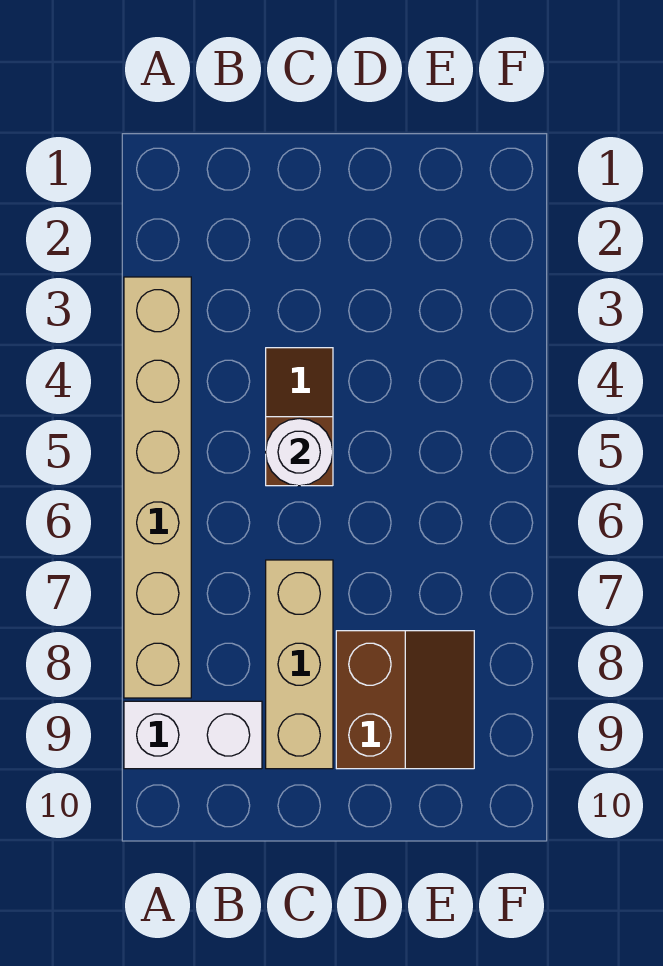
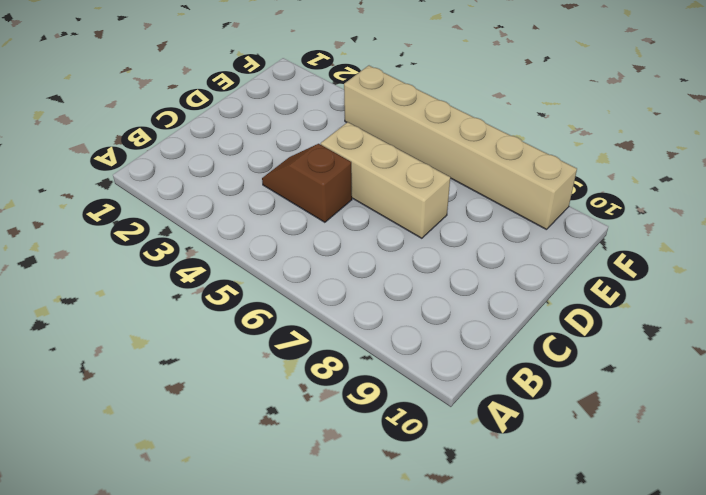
tan brick D5:D7 level 1 -> tan brick C7:C9 level 1
tan brick F4:F9 level 1 -> tan brick A3:A8 level 1
none -> white brick A9:B9 level 1
none -> brown slope D8:E9 level 1 top D

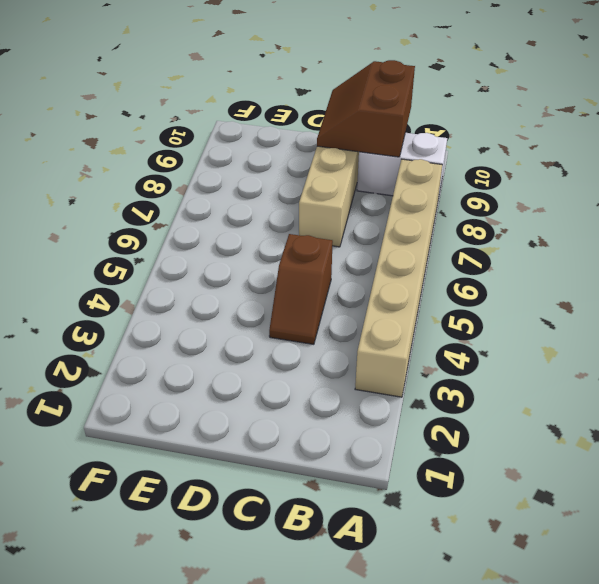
brown slope B9:C10 level 2 top B -> brown slope D8:E9 level 1 top D
none -> white round brick C5 level 2

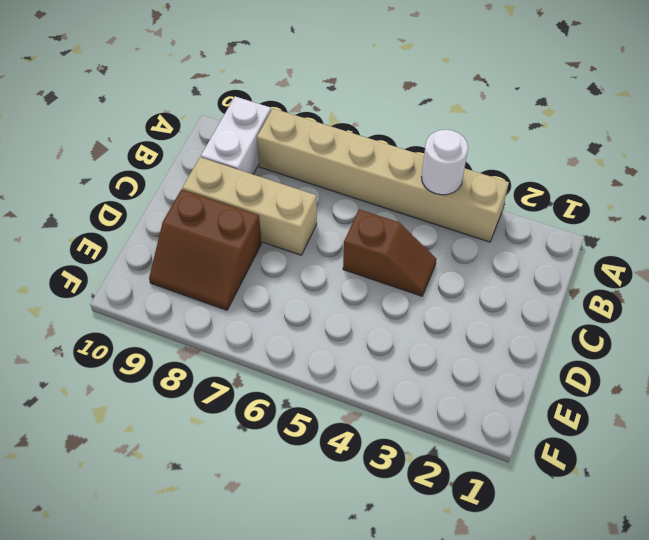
white round brick A4 level 2 -> white round brick C5 level 2

